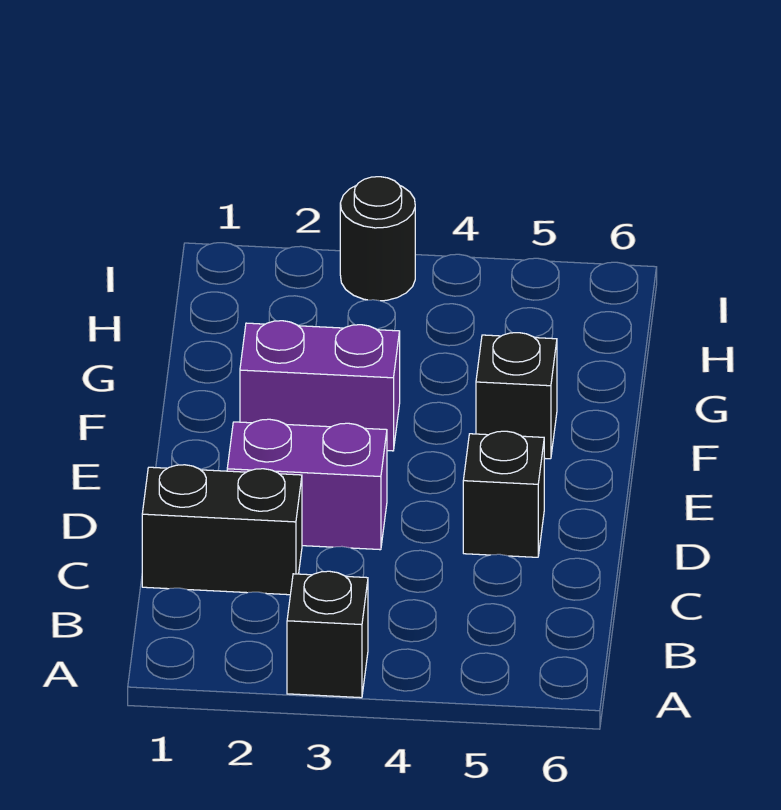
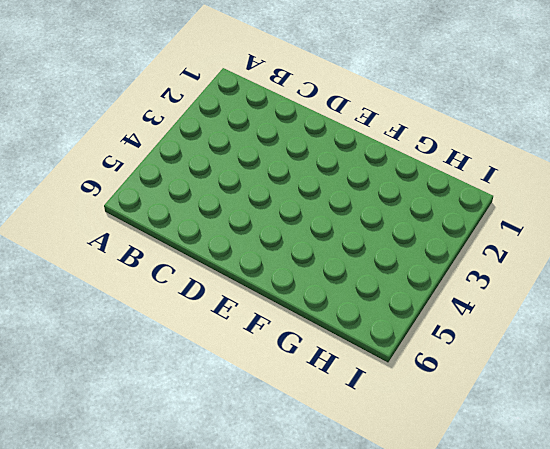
none -> black brick A3 level 1
none -> black brick C1:C2 level 1

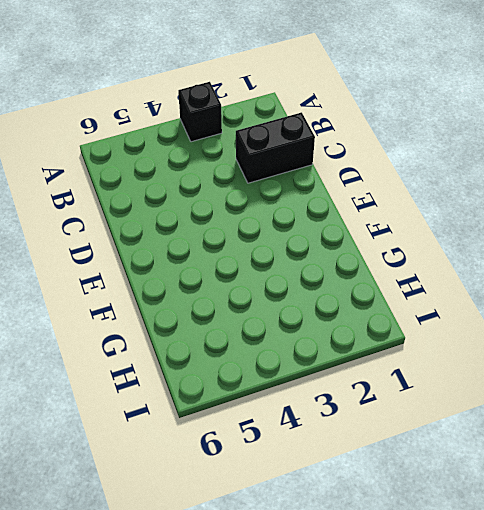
none -> purple brick D2:D3 level 1
none -> black brick D5 level 1

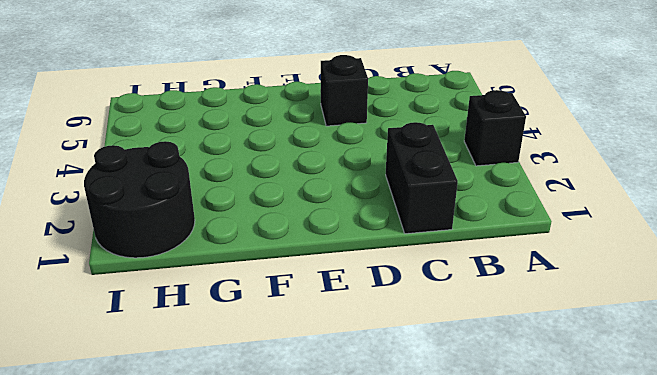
black round brick H1:I2 level 1 -> none
none -> purple brick D2:D3 level 1
none -> purple brick F2:F3 level 1

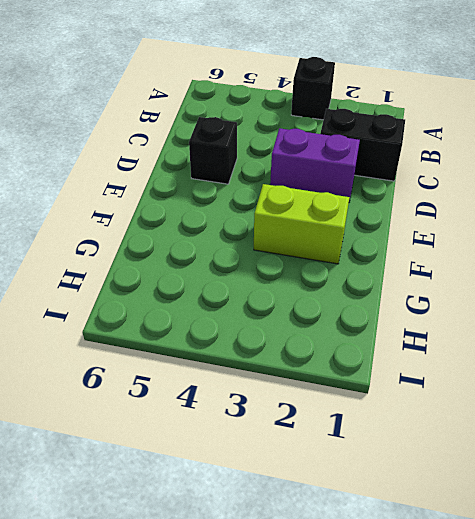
lime brick F2:F3 level 1 -> purple brick F2:F3 level 1
none -> black brick F5 level 1
none -> black round brick I3 level 1

